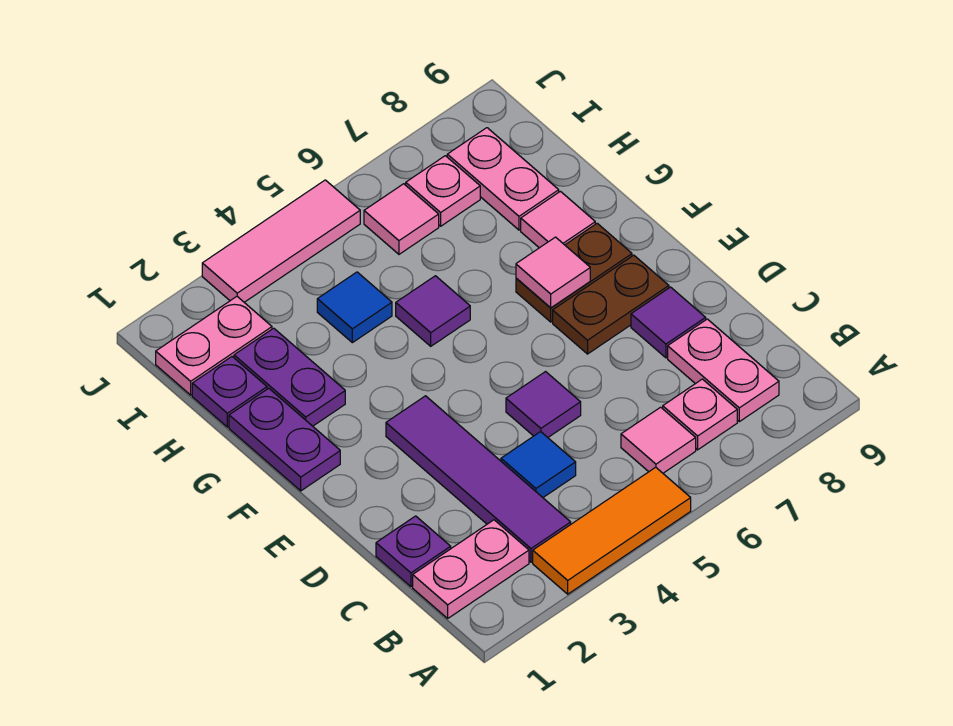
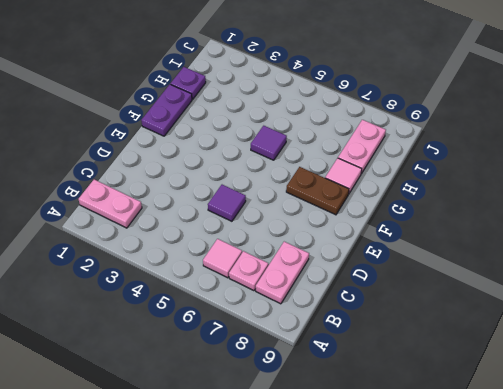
none -> orange tile A3:A5 level 1
none -> purple tile B3:E3 level 1
none -> purple plate C1 level 1

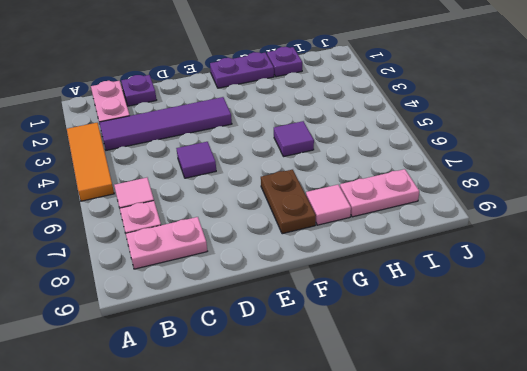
none -> blue tile C4 level 1
none -> purple tile D8 level 1
none -> brown plate E7:E8 level 1

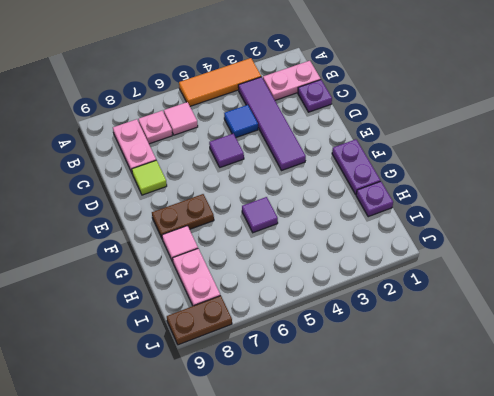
lime tile D8 level 1 -> purple tile D8 level 1
brown plate J8:J9 level 1 -> brown plate E7:E8 level 1
none -> purple plate G2:H2 level 1
none -> blue tile H4 level 1
none -> pink plate I1:I2 level 1

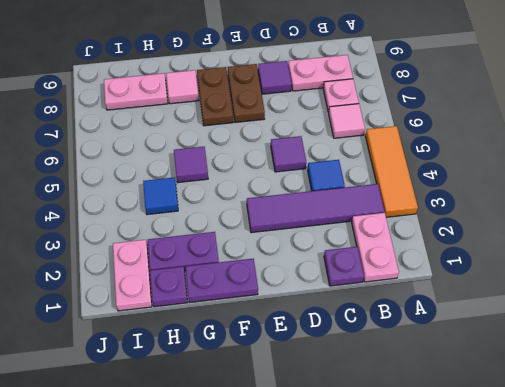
none -> pink tile I6 level 1
none -> pink plate I7 level 1
none -> pink tile J3:J5 level 1

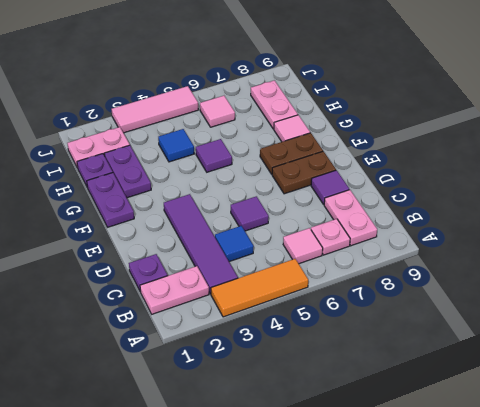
none -> pink plate I7 level 1
none -> pink tile F7 level 2

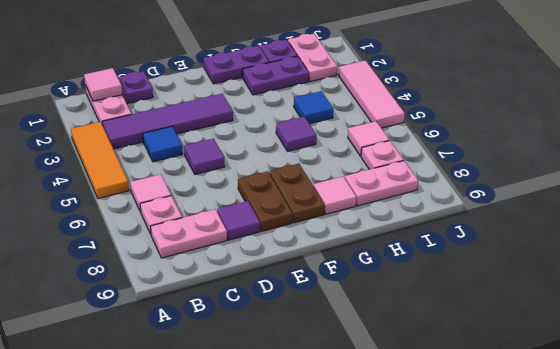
pink tile B1 level 2 -> pink tile F7 level 2

